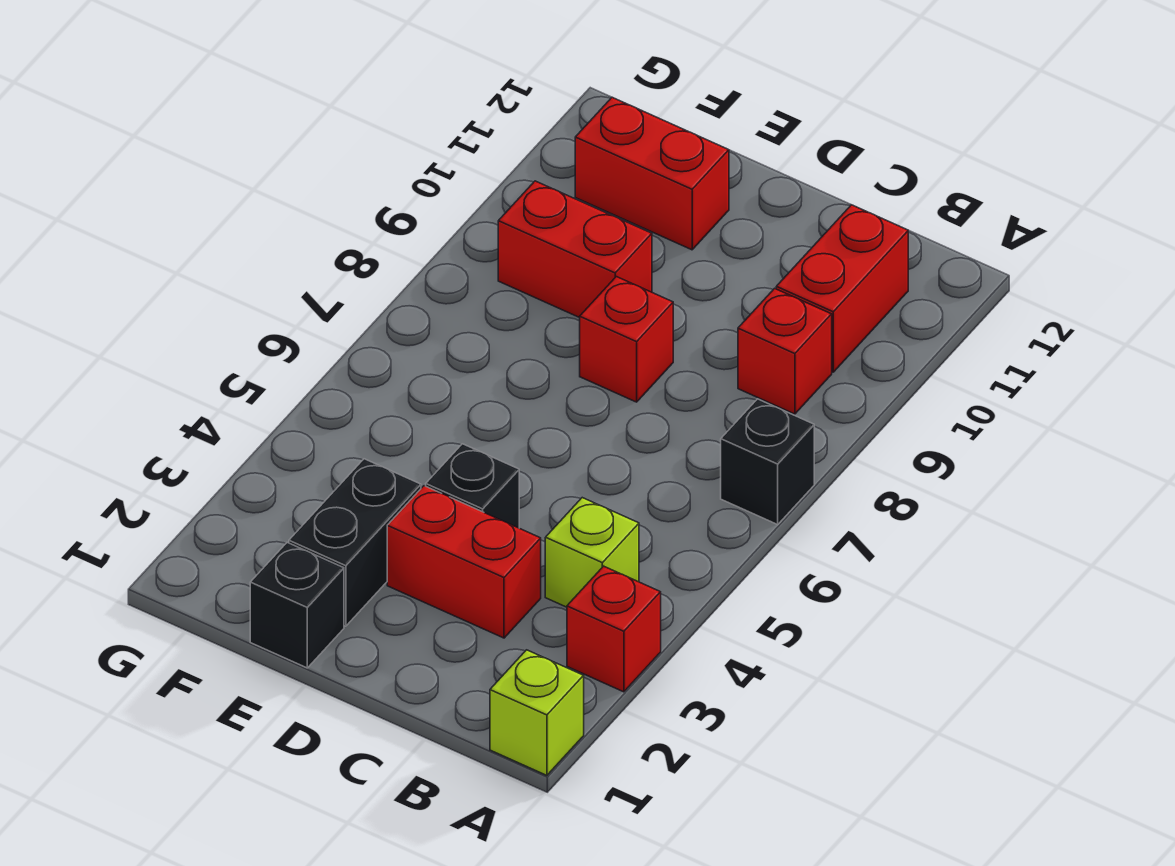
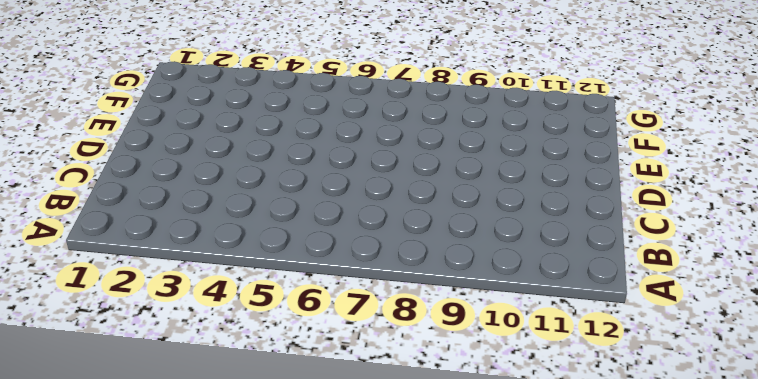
none -> lime brick A1 level 1
none -> red brick A3 level 1
none -> black brick A7 level 1

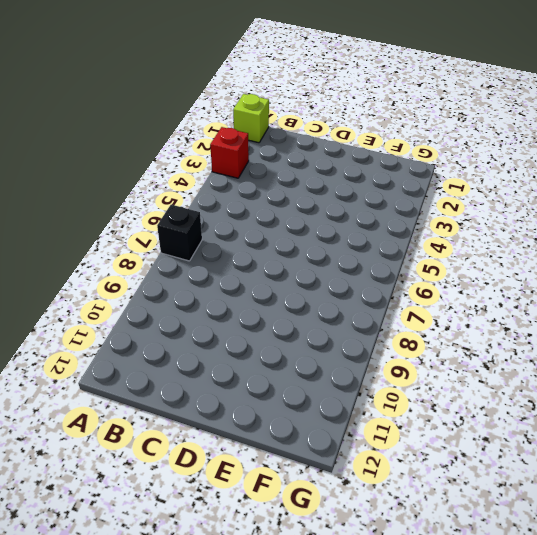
none -> lime brick B4 level 1
none -> red brick B9 level 1
none -> red brick B10:B11 level 1

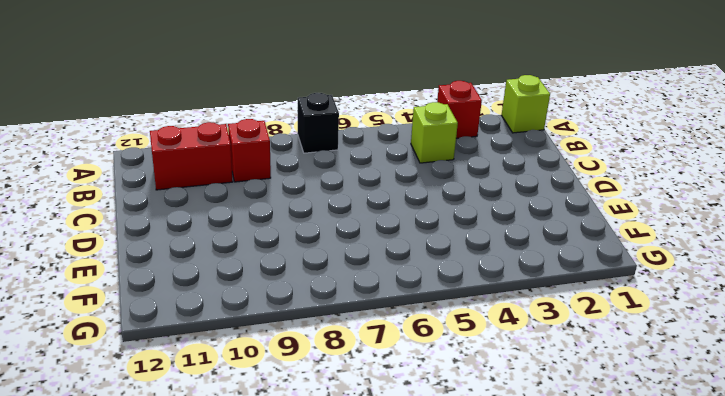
none -> red brick C3:D3 level 1
none -> black brick D4 level 1
none -> red brick D8 level 1

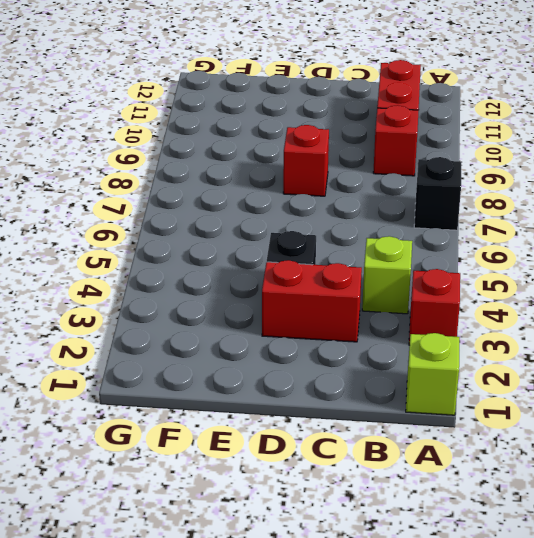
none -> black brick E1 level 1
none -> black brick E2:E3 level 1
none -> red brick E9:F9 level 1

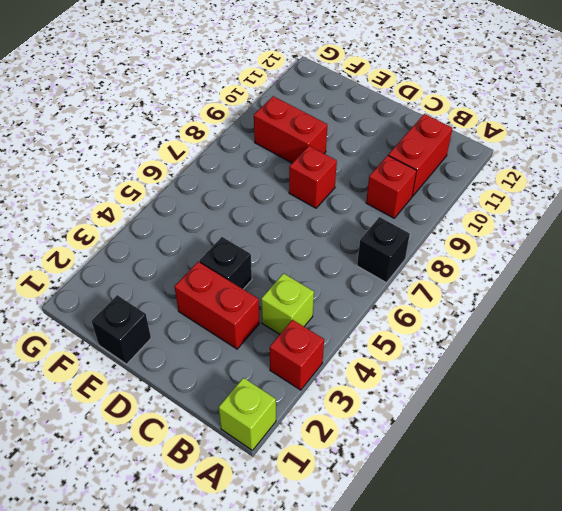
none -> black brick E2:E3 level 1
none -> red brick E11:F11 level 1

